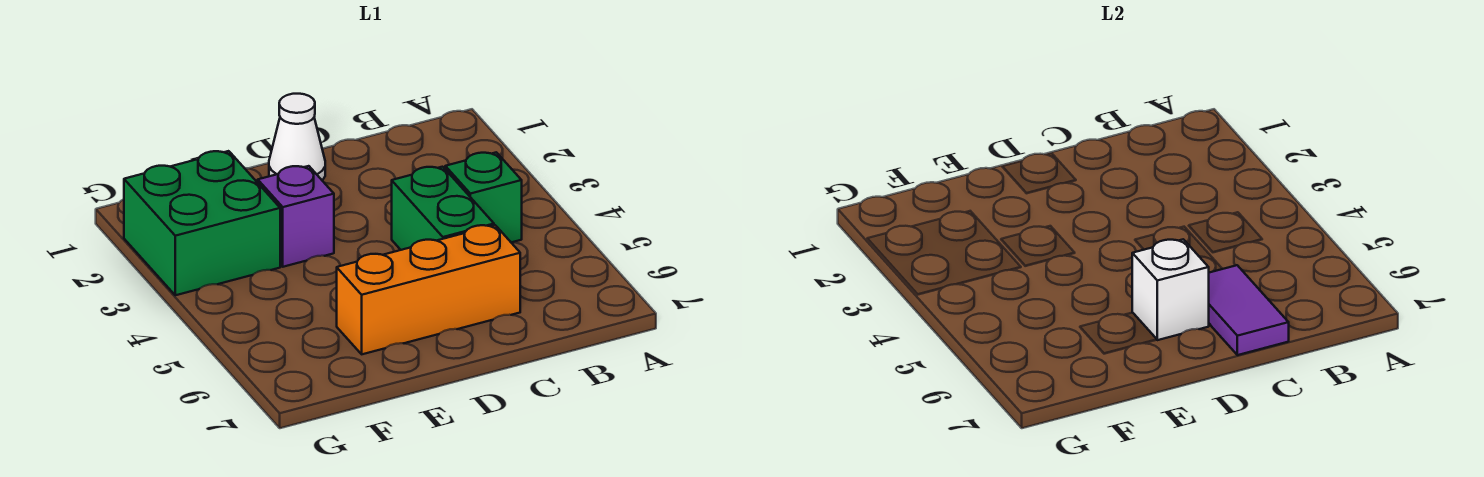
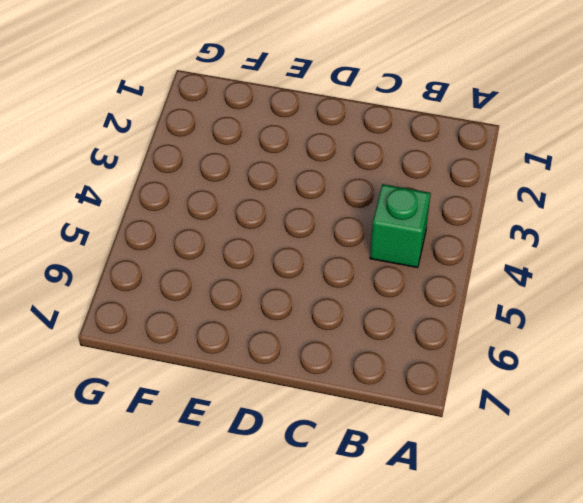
none -> green brick C4:C5 level 1
none -> orange brick C6:E6 level 1

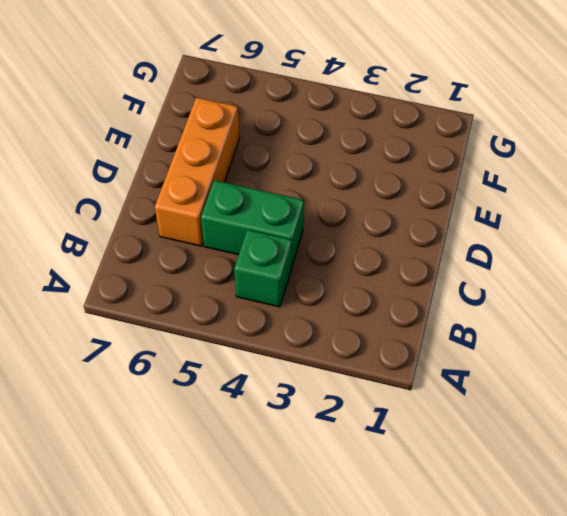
none -> white cone D1 level 1
none -> purple brick E3 level 1

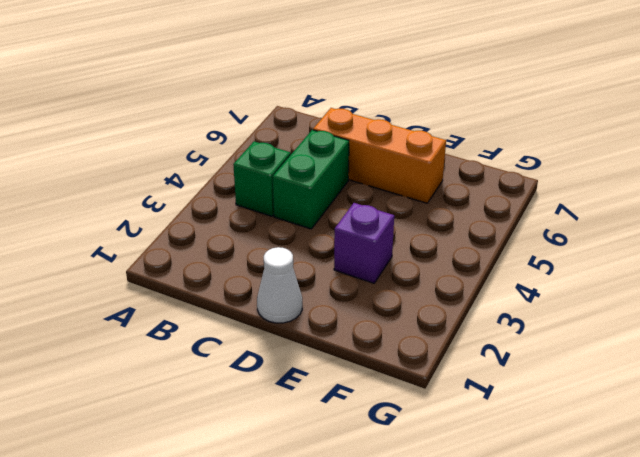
none -> green brick F2:G3 level 1
none -> purple tile C6:C7 level 2

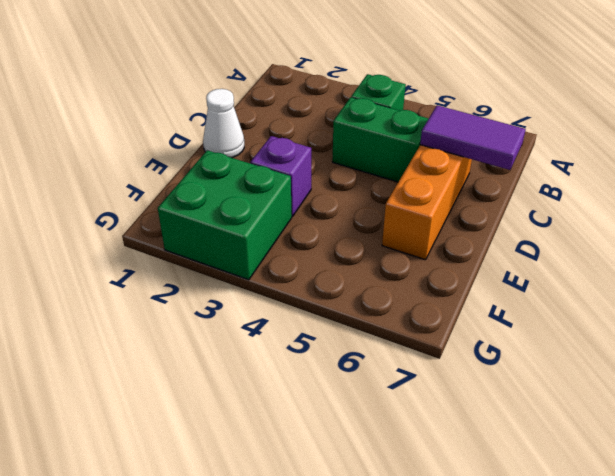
none -> white brick D6 level 2

